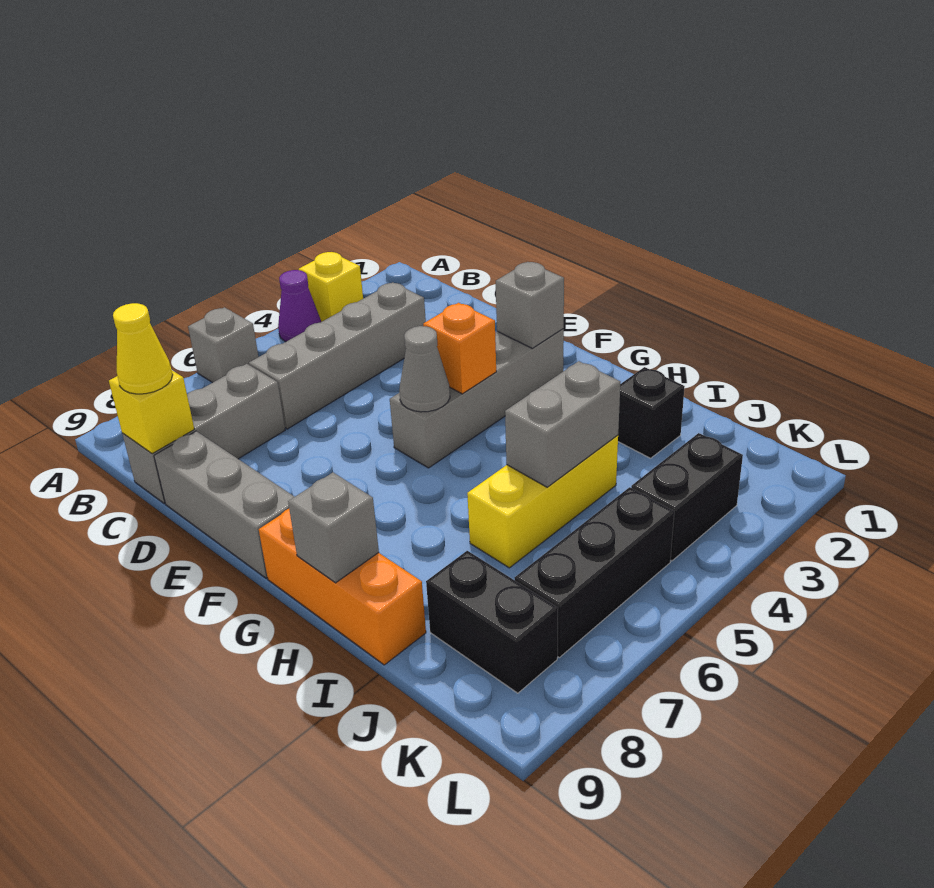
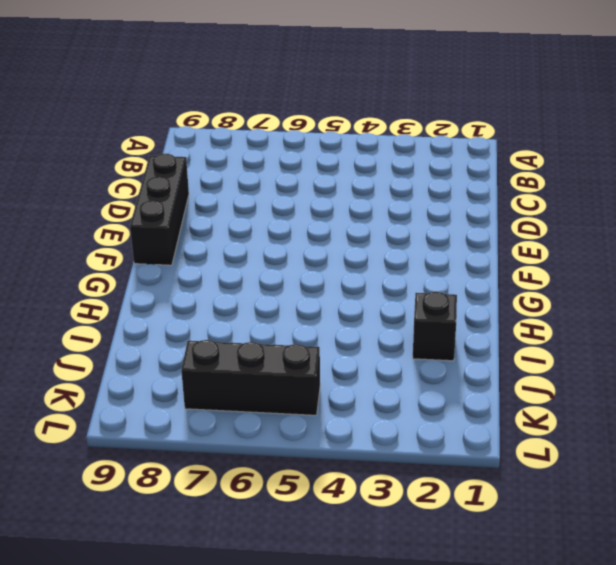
black brick D9:F9 level 1 -> grey brick D9:F9 level 1
none -> yellow brick A3 level 1
none -> purple cone A4 level 1
none -> grey brick A6 level 1

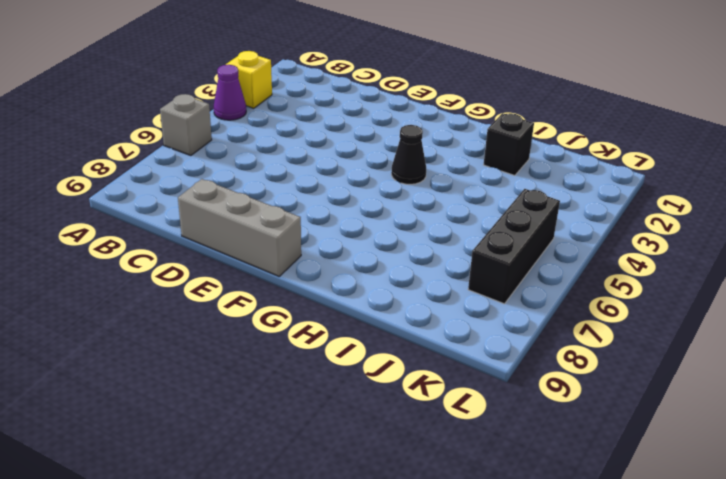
black cone G4 level 1 -> none
none -> grey brick C3:C6 level 1
none -> grey brick C7:C9 level 1
none -> grey brick F2:F5 level 1

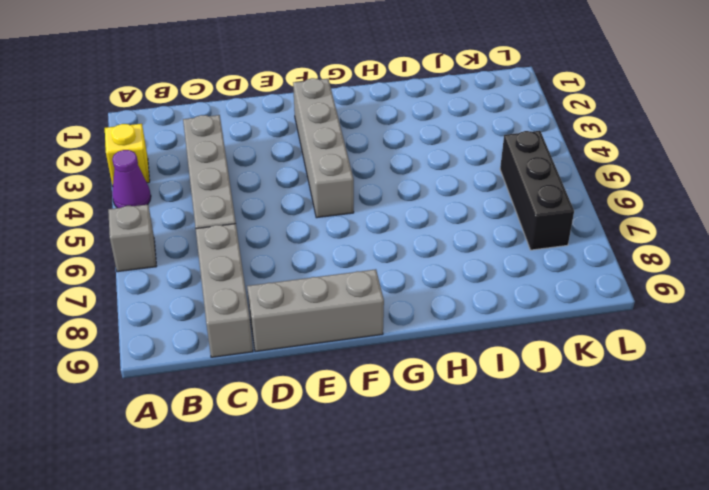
none -> orange brick G9:I9 level 1
none -> black brick I2 level 1
none -> yellow brick I4:I6 level 1

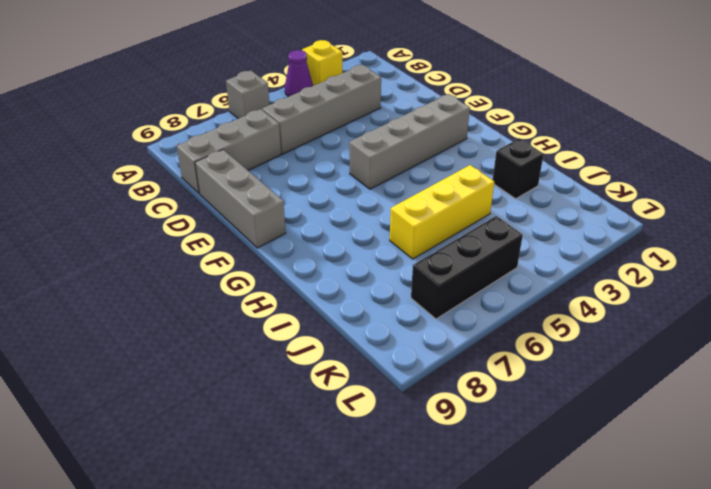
none -> orange brick G9:I9 level 1
none -> black brick J8:K8 level 1
none -> black brick K3:K4 level 1

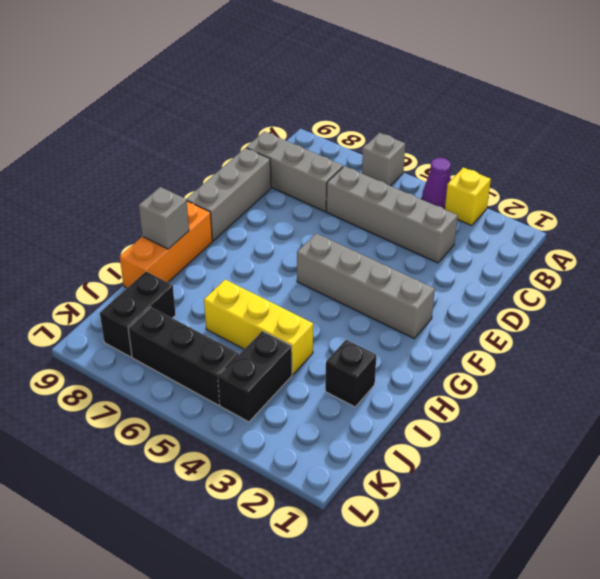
black brick J4:K4 level 1 -> black brick K3:K4 level 1
none -> yellow brick C9 level 2
none -> grey brick F2 level 2
none -> orange brick F4 level 2

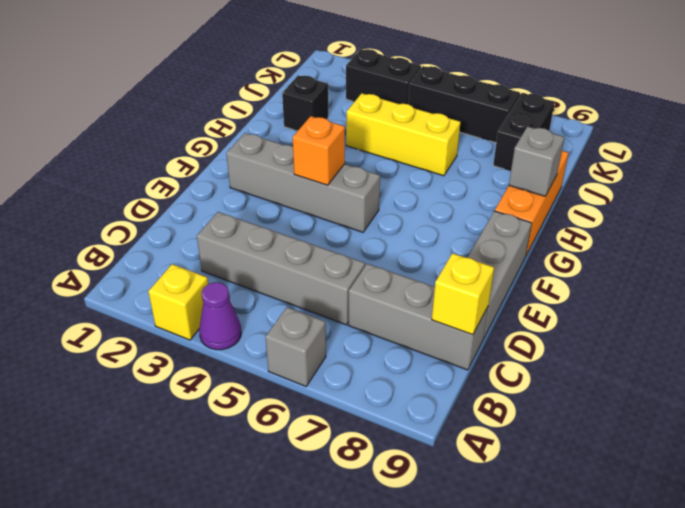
none -> grey brick F2 level 2
none -> grey cone F5 level 2
none -> grey brick I4:I5 level 2

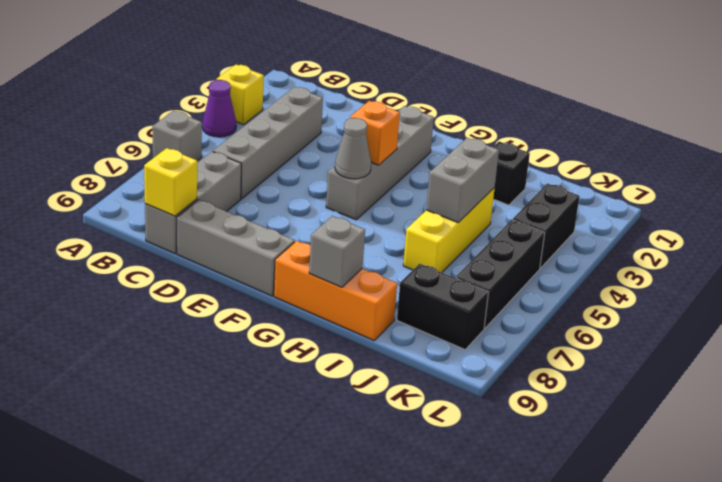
none -> grey brick F2 level 2
none -> yellow cone C9 level 3

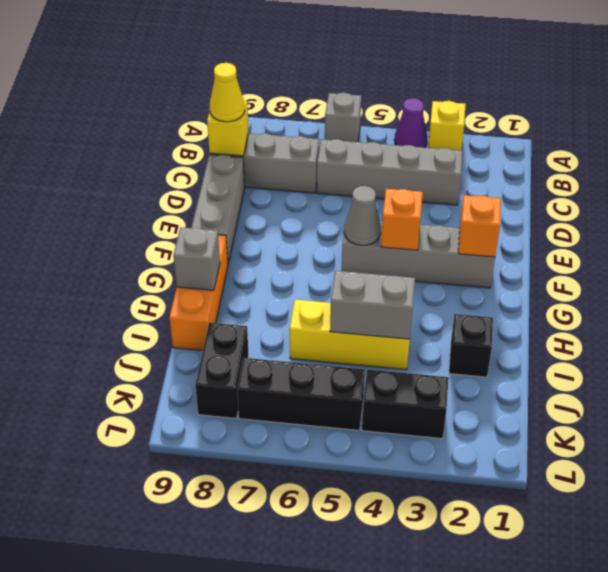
orange brick F2 level 2 -> grey brick F2 level 2

